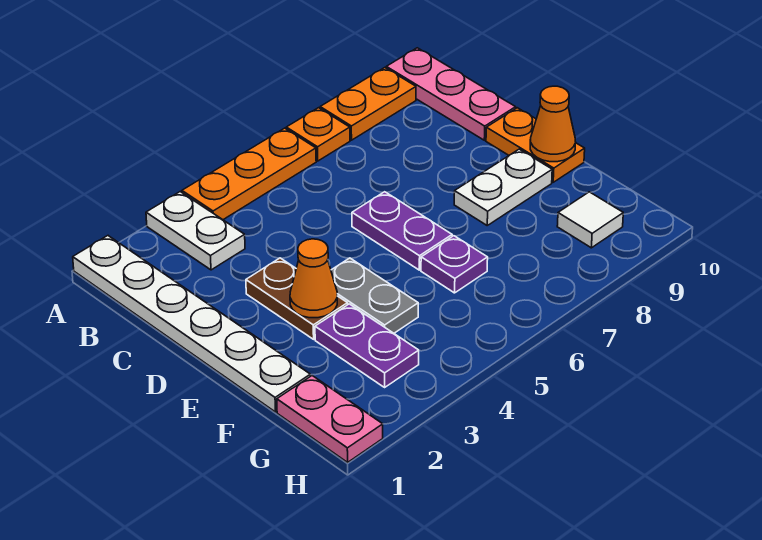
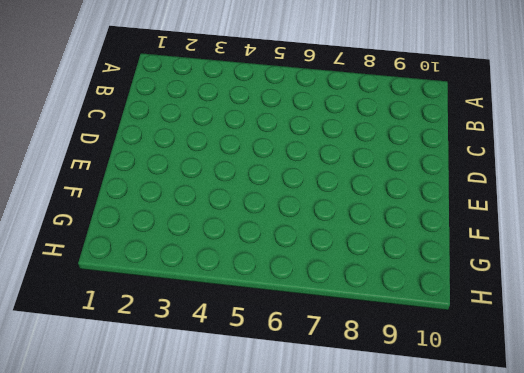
none -> white plate A1:F1 level 1
none -> white plate A3:B3 level 1
none -> orange plate A4:A6 level 1

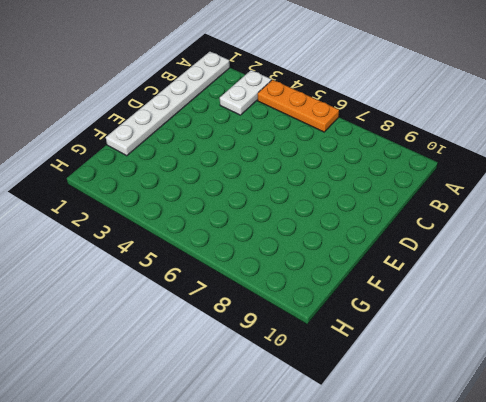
none -> orange plate A7 level 1
none -> orange plate A8:A9 level 1
none -> pink plate A10:C10 level 1

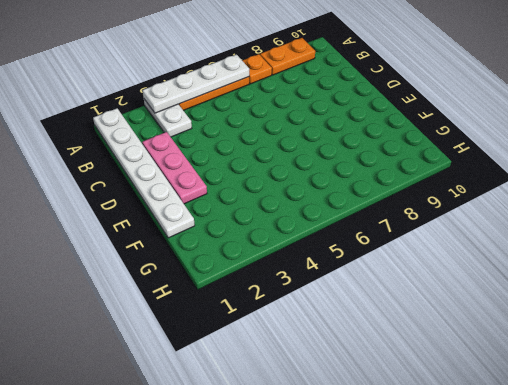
white plate A3:A6 level 2 -> none
pink plate C2:E2 level 1 -> pink plate A10:C10 level 1
none -> brown plate D3:E3 level 1
none -> purple plate D6:E6 level 1
none -> orange plate D10:E10 level 1

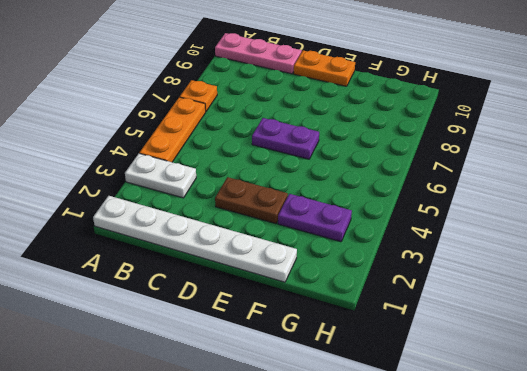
none -> orange plate A8:A9 level 1
none -> grey plate E4:F4 level 1
none -> white plate E8:E9 level 1

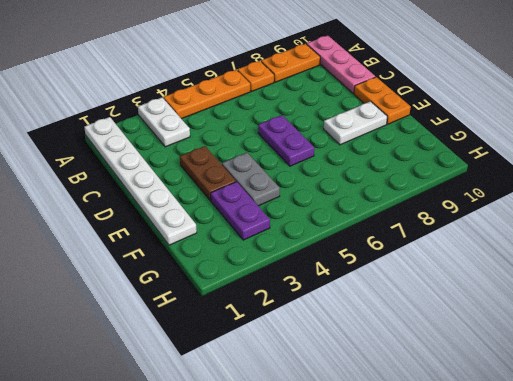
none -> purple plate F6 level 1
none -> pink plate G1:H1 level 1
none -> white tile G9 level 1

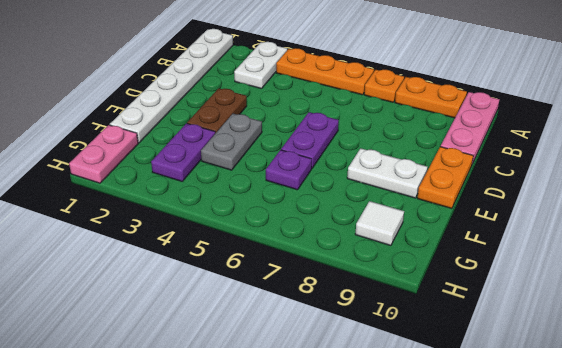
none -> orange cone E3 level 2
none -> orange cone E10 level 2

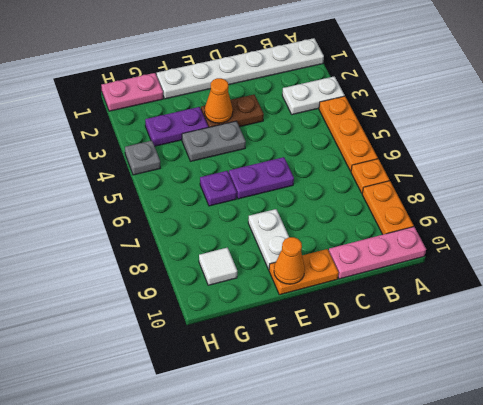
grey plate H4 level 1 -> none

